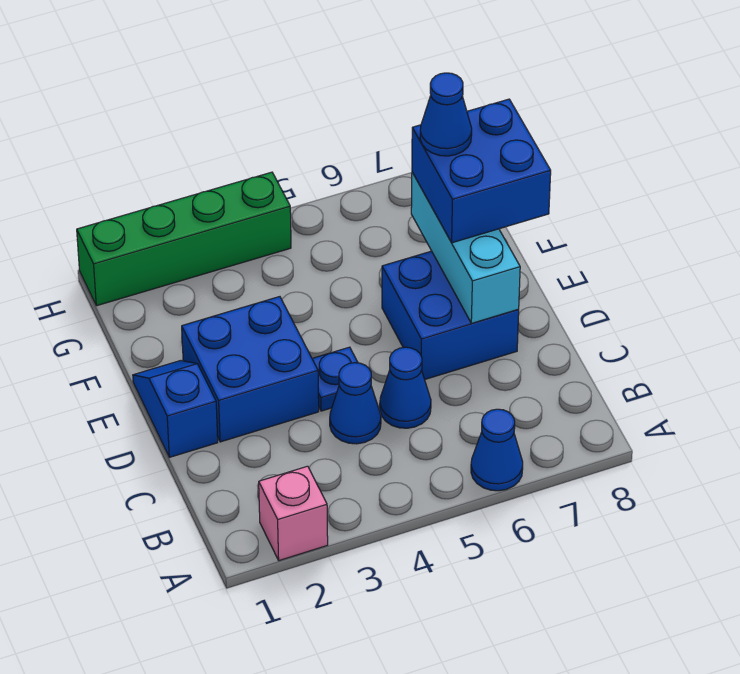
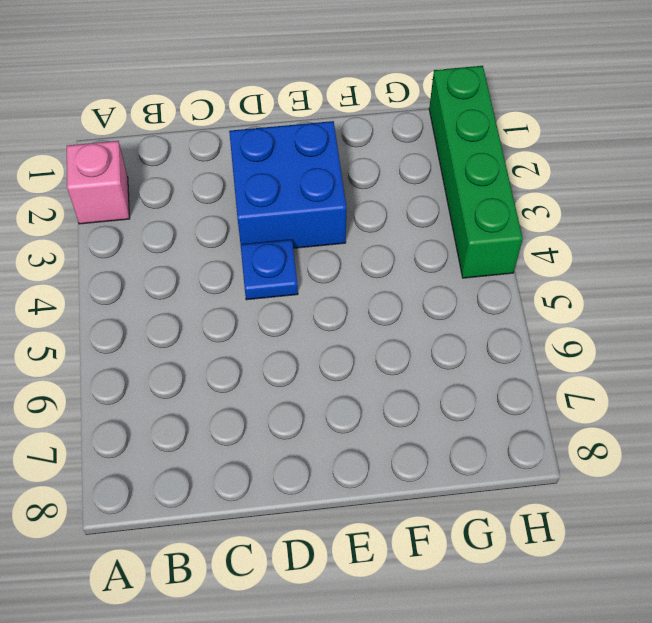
none -> blue cone A6 level 1
none -> blue cone C4 level 1
none -> blue cone C5 level 1

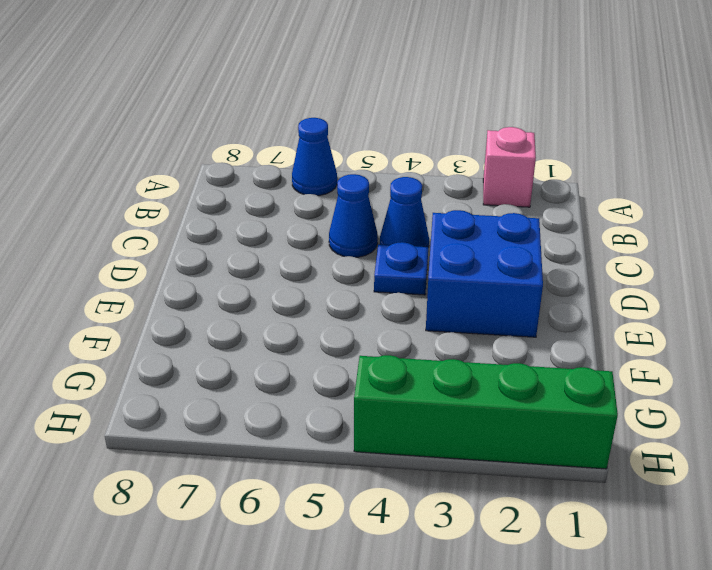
none -> blue slope D1:E1 level 1 top D
none -> blue brick D6:E7 level 1
none -> cyan brick D7:F7 level 2

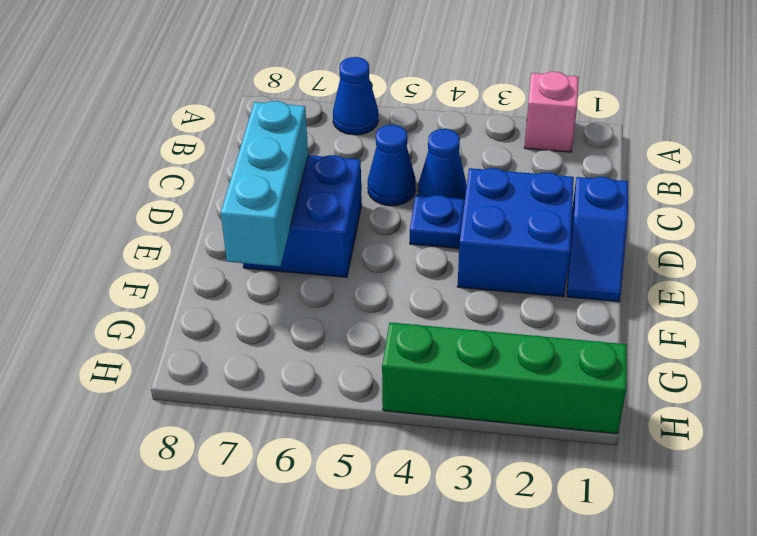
none -> blue brick E7:F8 level 3
none -> blue cone F7 level 4

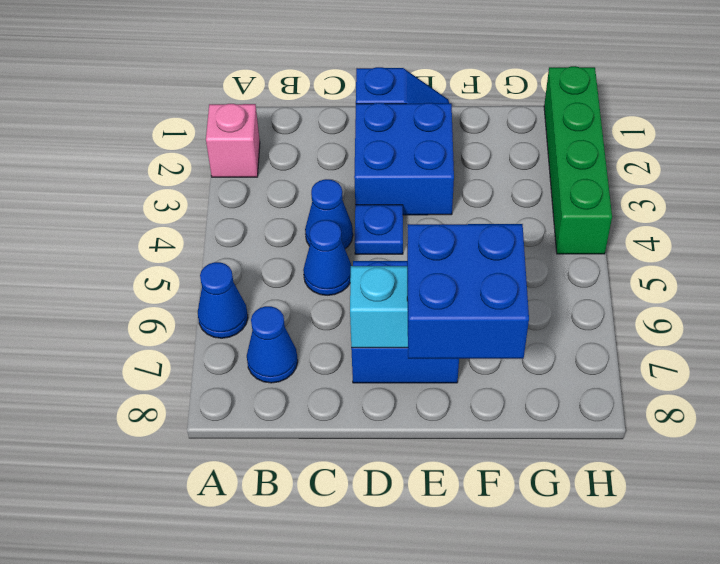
blue cone B7 level 1 -> blue cone F7 level 4

